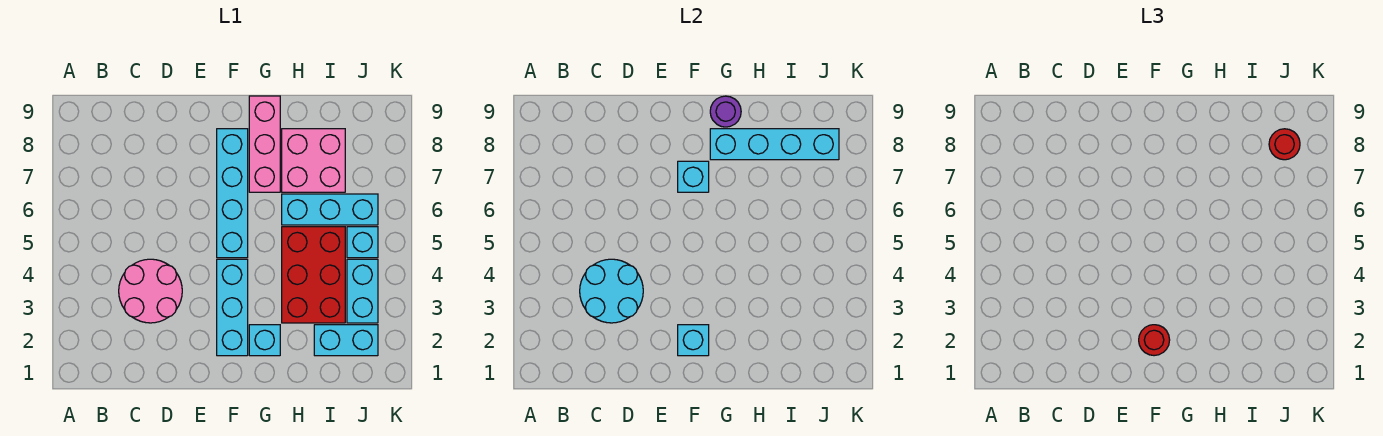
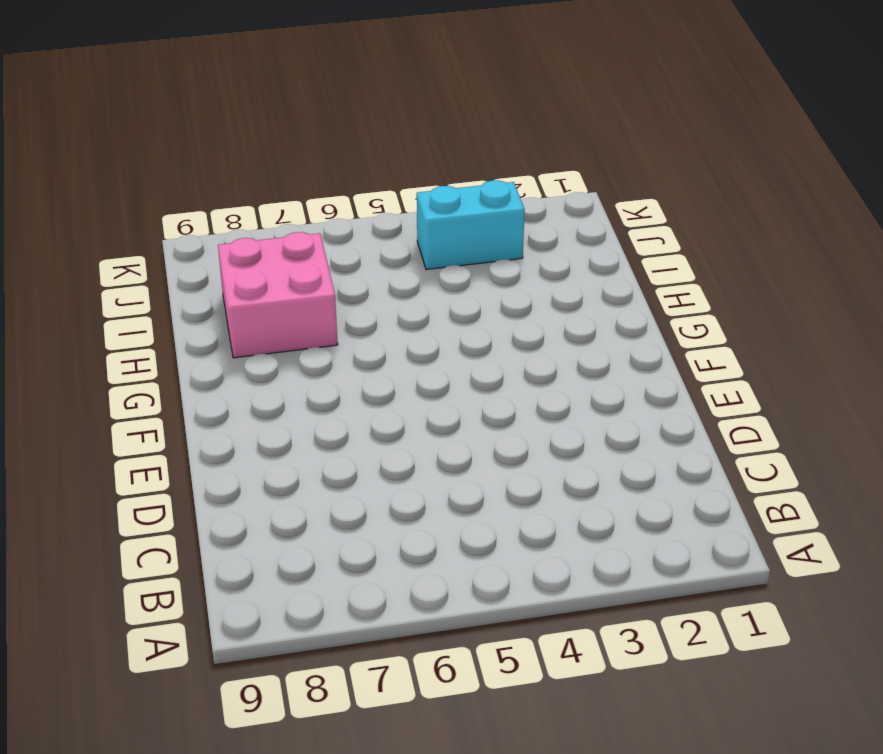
none -> pink round brick C3:D4 level 1
none -> cyan brick F2:F4 level 1
none -> cyan brick F5:F8 level 1

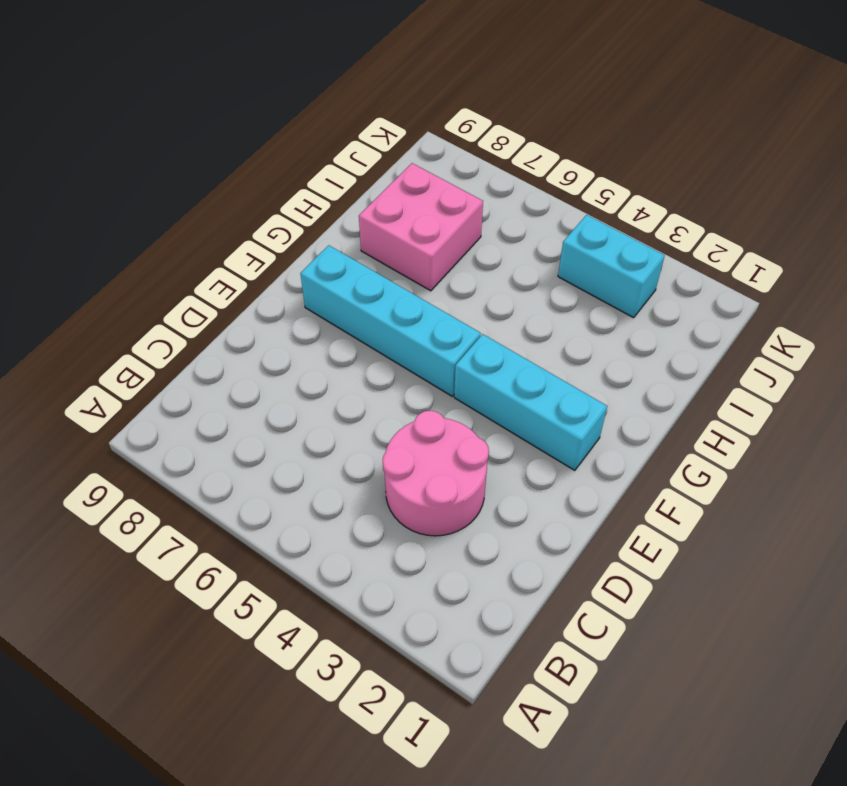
none -> cyan brick G2 level 1
none -> pink brick G7:G9 level 1
none -> red brick H3:I5 level 1

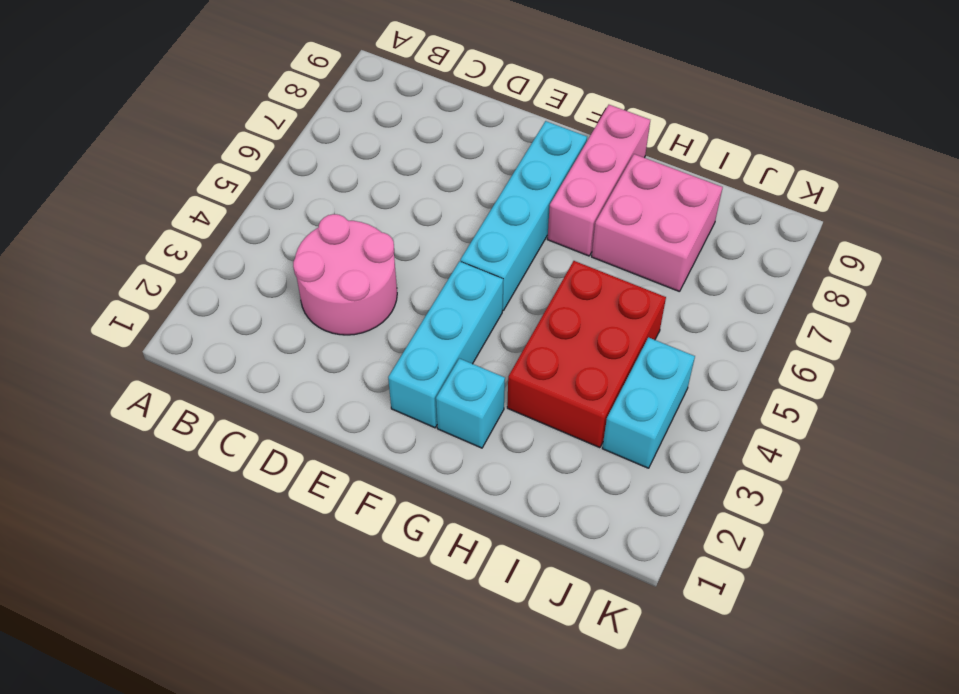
none -> cyan brick H6:J6 level 1
none -> cyan brick I2:J2 level 1
none -> cyan brick J5 level 1

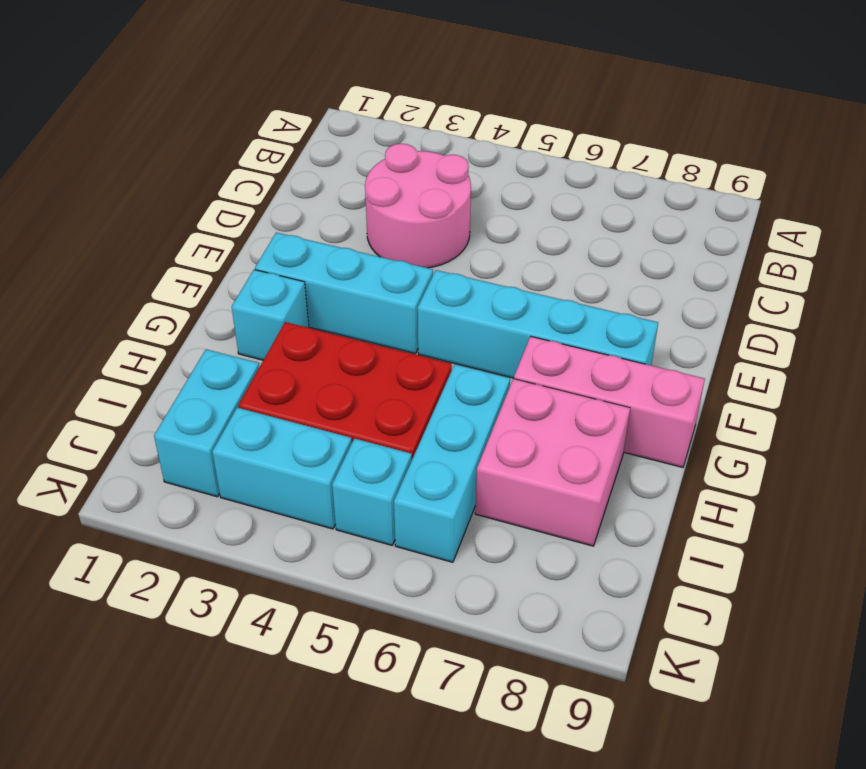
none -> cyan round brick C3:D4 level 2
none -> cyan brick F2 level 2
none -> cyan brick F7 level 2

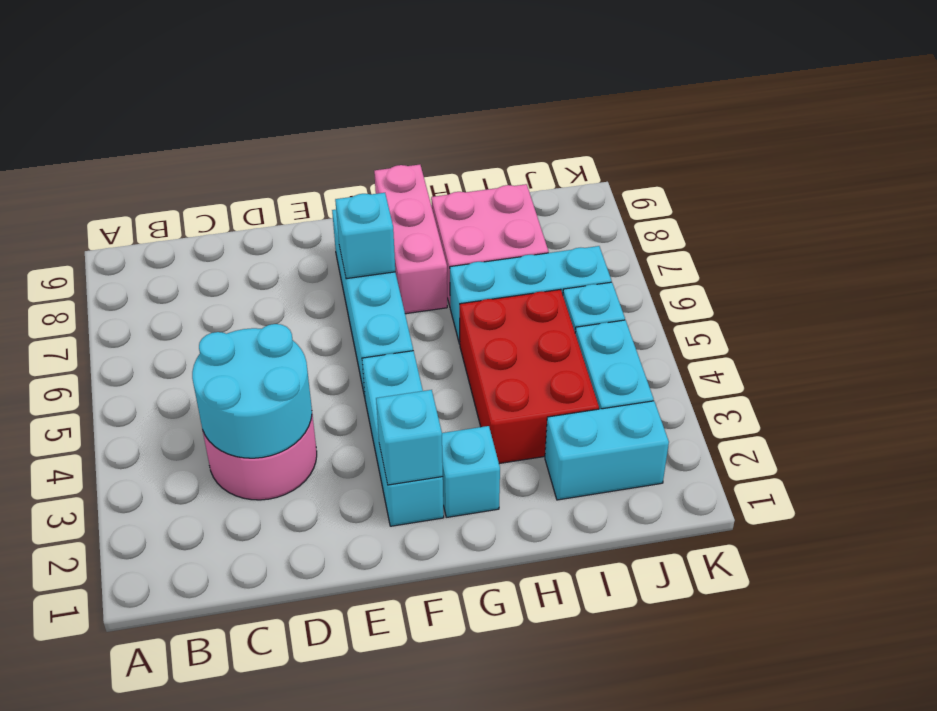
none -> cyan brick G8:J8 level 2
none -> purple round brick G9 level 2
none -> red round brick F2 level 3

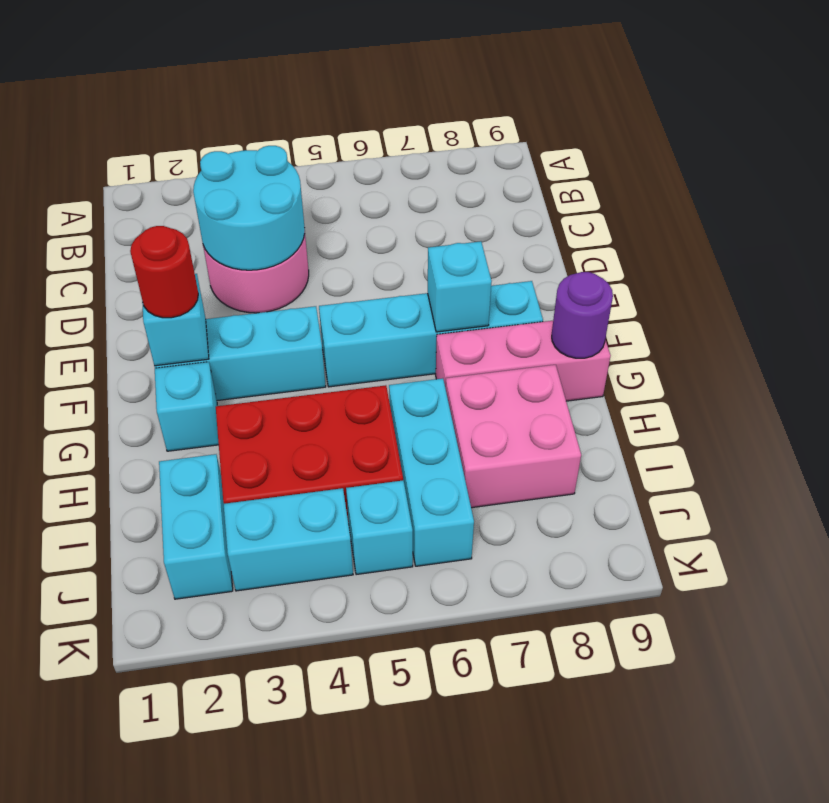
none -> cyan brick G8:J8 level 2
none -> red round brick J8 level 3

